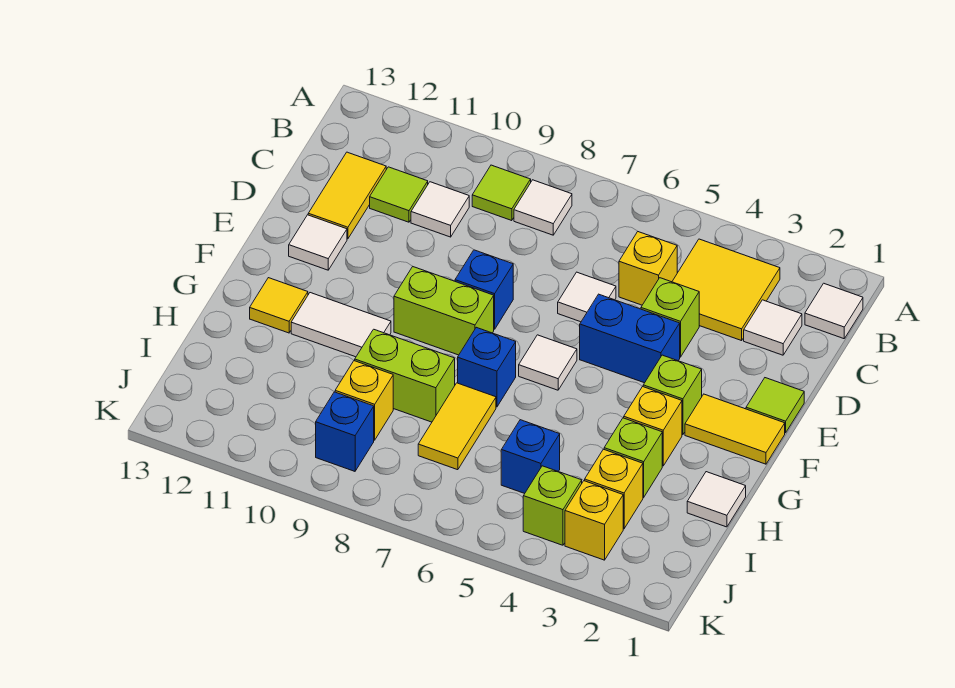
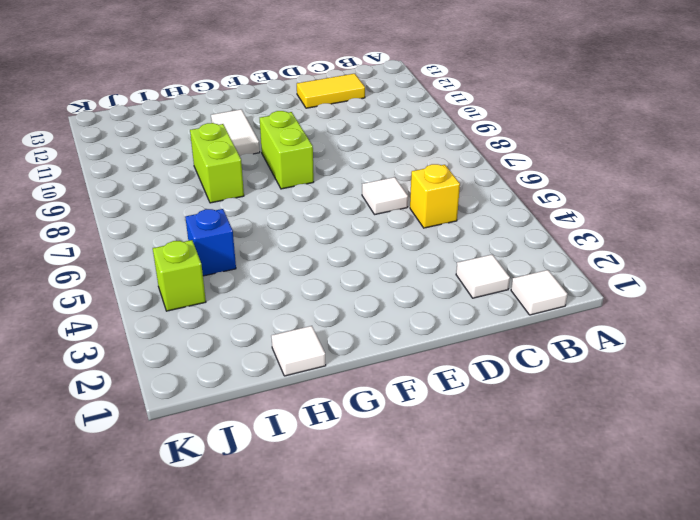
none -> yellow tile B3:C4 level 1
none -> white tile B8 level 1
none -> lime tile B9 level 1
none -> white tile C10 level 1

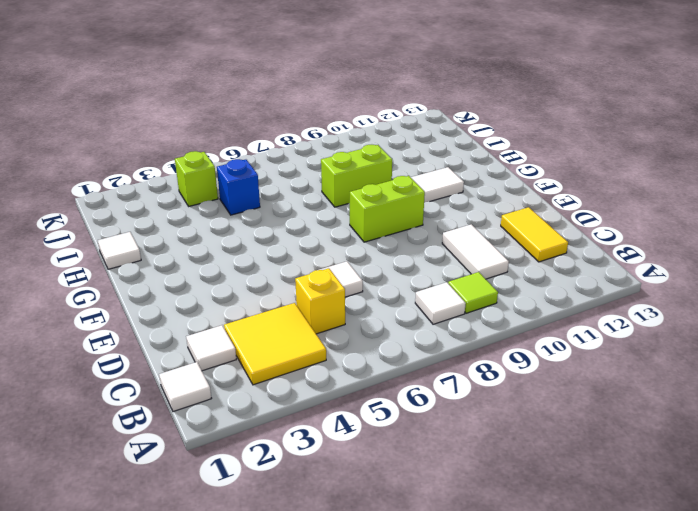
white tile C10:D10 level 1 -> white tile C10 level 1
none -> lime tile C11 level 1
none -> lime brick D4 level 1
none -> lime tile E1 level 1
none -> blue brick E4:E5 level 1

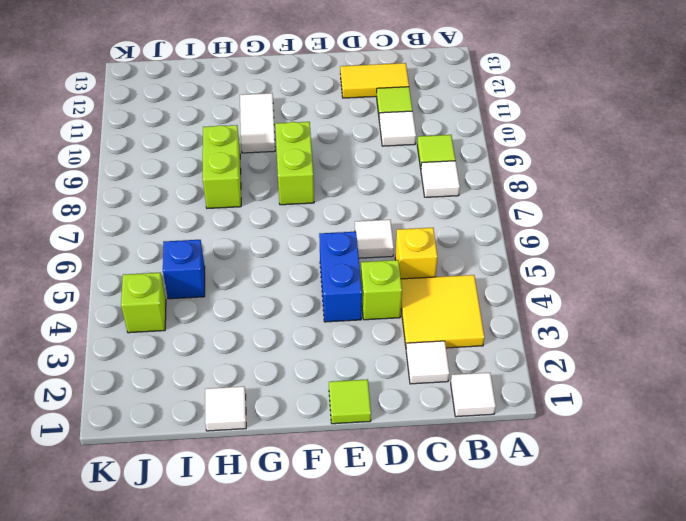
none -> blue brick E8 level 1
none -> white tile E12 level 1
none -> yellow tile F1:F2 level 1
none -> lime brick F3 level 1

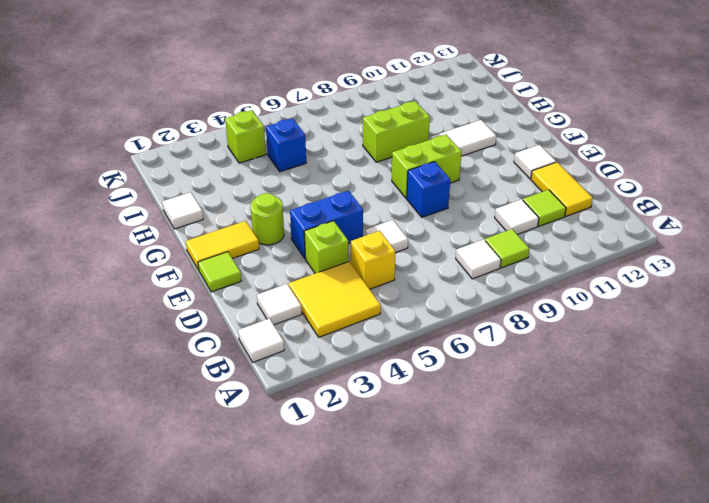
lime round brick F3 level 1 -> lime brick F3 level 1
none -> white tile F6 level 1
none -> yellow brick G3 level 1
none -> blue brick G7 level 1
none -> yellow tile G12 level 1

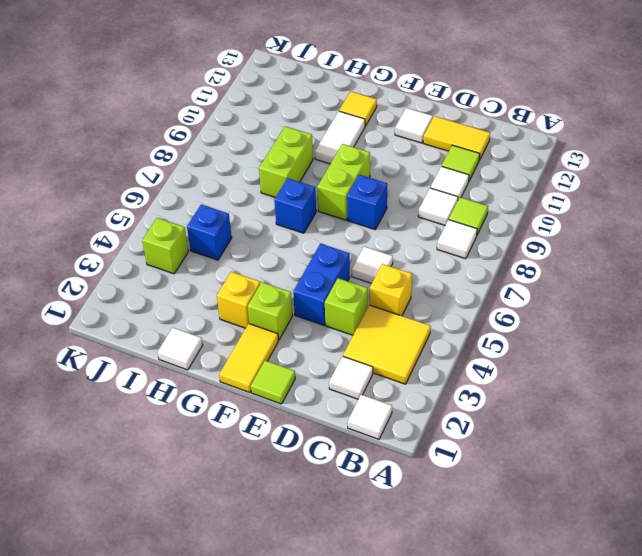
white tile C9 level 1 -> white tile F6 level 1
none -> lime brick H3 level 1
none -> yellow tile H7:I7 level 1
none -> yellow brick I3 level 1
none -> yellow brick I9 level 1

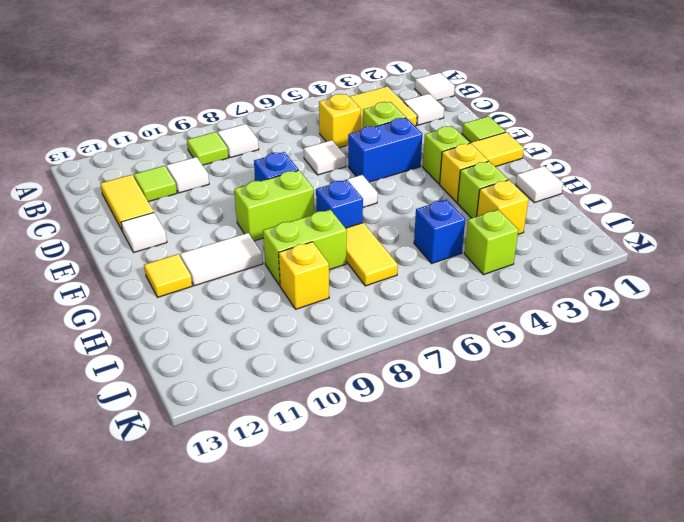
none -> yellow brick J3 level 1
none -> blue brick J9 level 1

